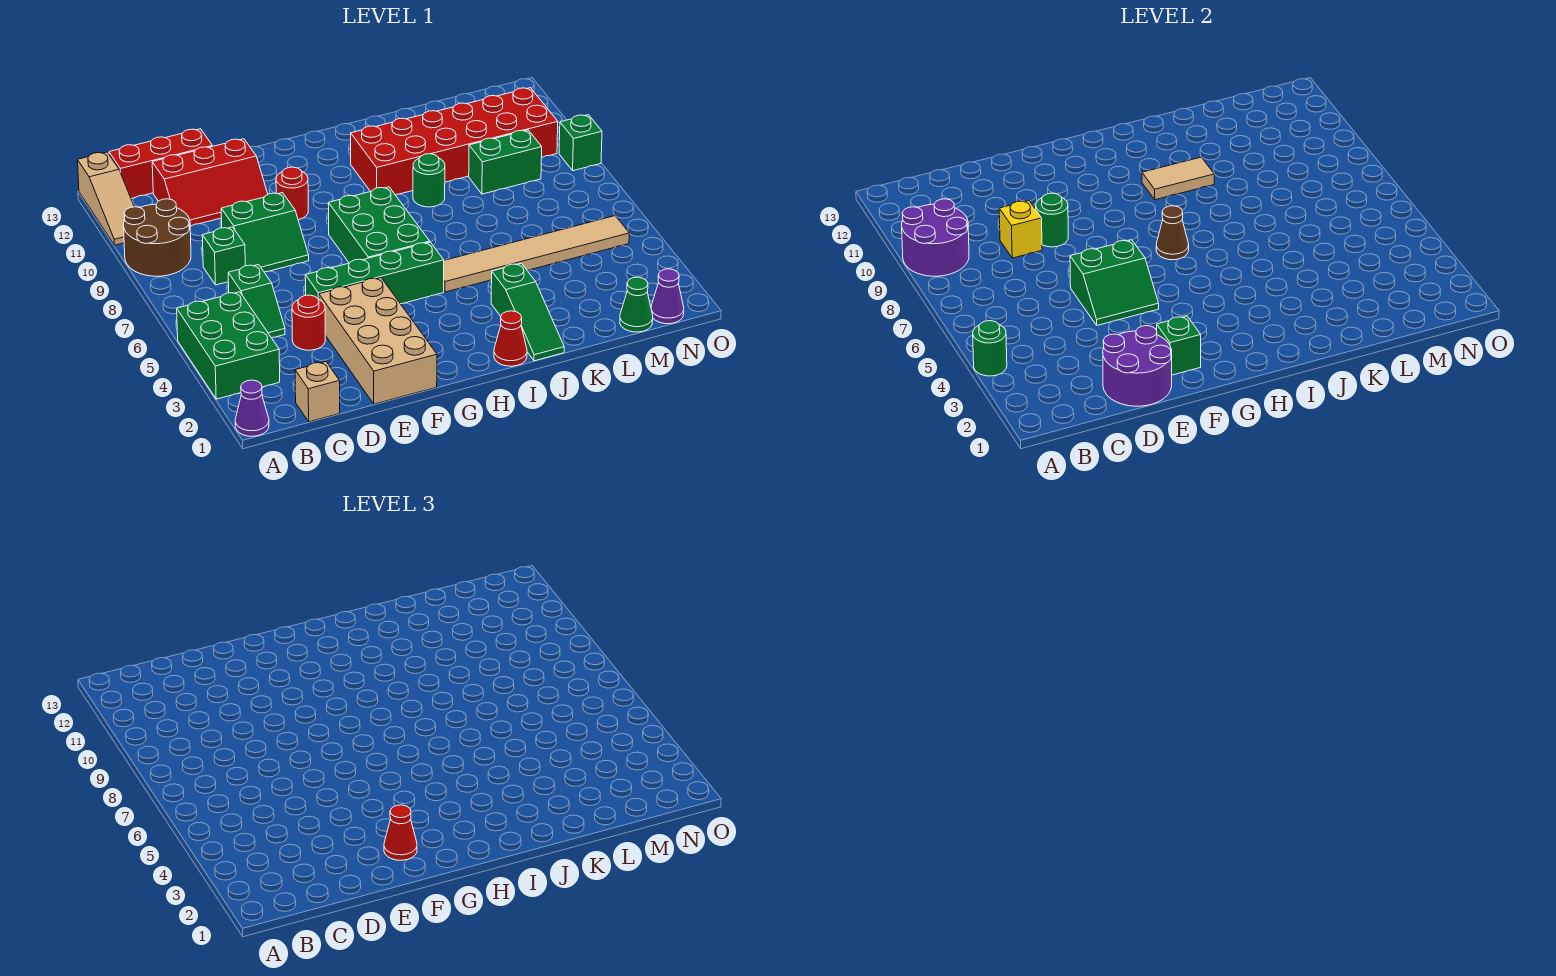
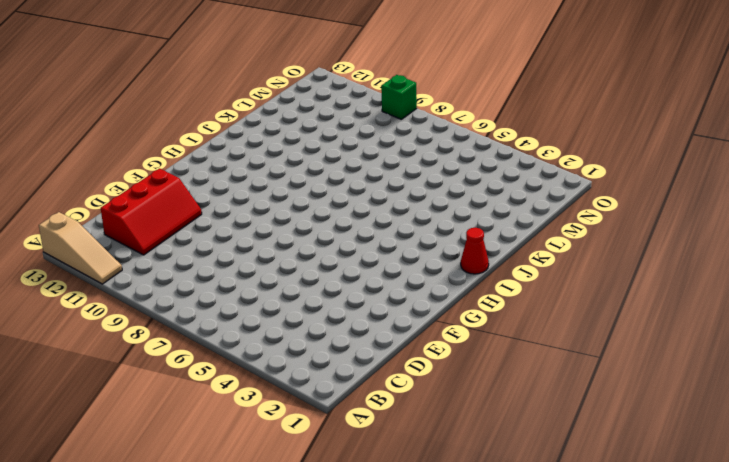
none -> purple cone A1 level 1
none -> green brick A3:B5 level 1
none -> brown round brick A9:B10 level 1
none -> red brick B13:D13 level 1

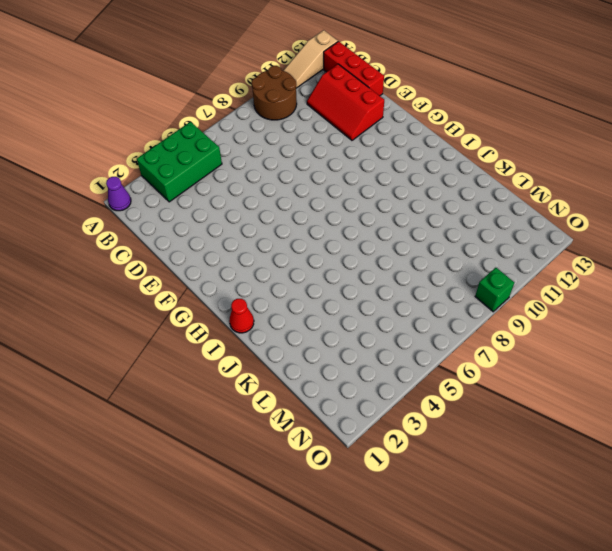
none -> tan brick C1 level 1
none -> green slope C5:C6 level 1 top 6
none -> green brick C8 level 1
none -> red round brick D4 level 1

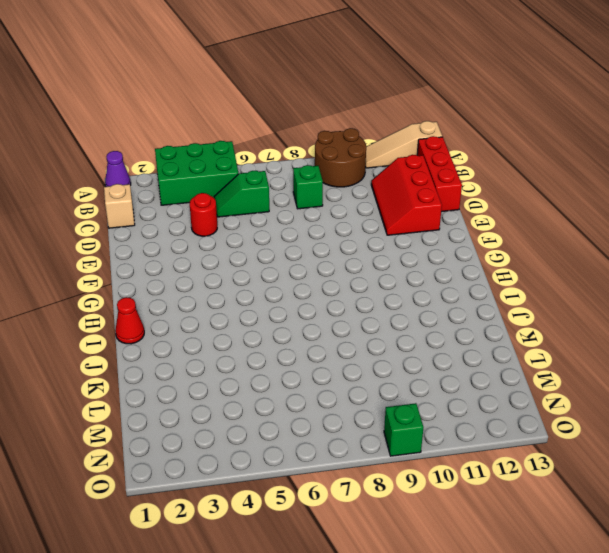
none -> green slope D8:E9 level 1 top 9
none -> tan brick E1:F4 level 1
none -> green brick E5:H5 level 1
none -> red round brick F10 level 1

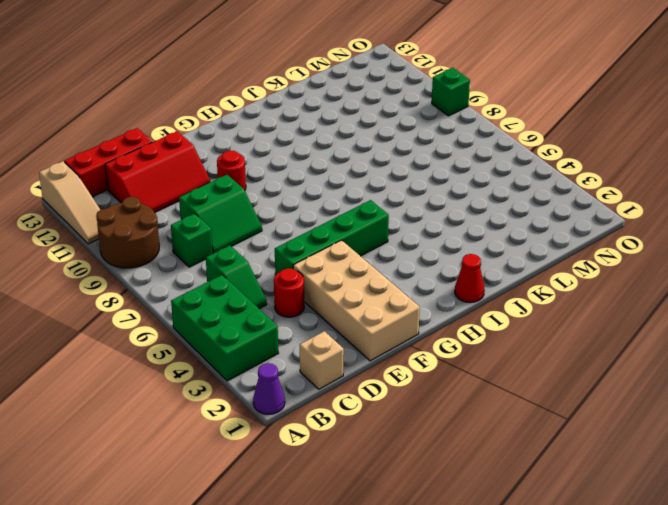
none -> green brick G6:H8 level 1
none -> tan tile I5:N5 level 1
none -> red brick I10:N11 level 1
none -> green slope J1:J3 level 1 top 3

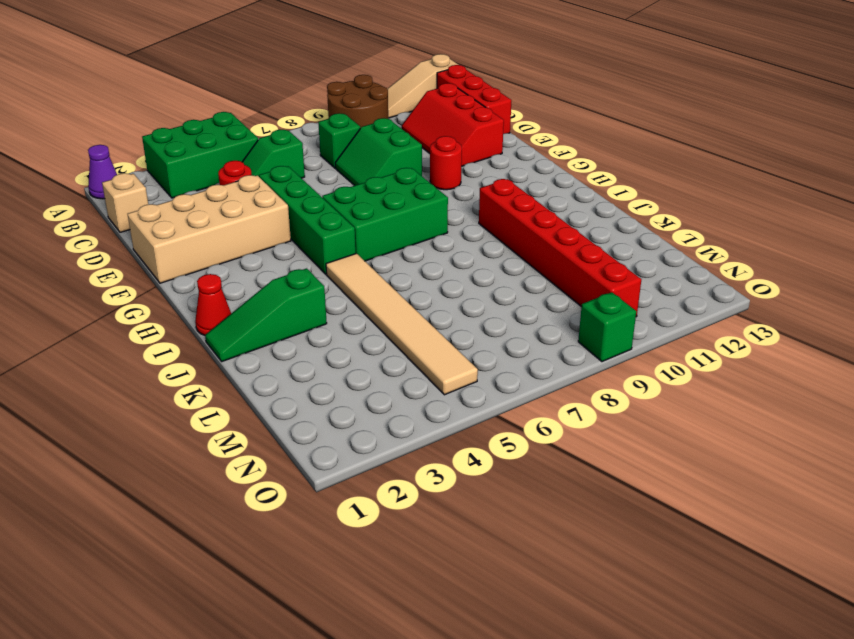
red brick I10:N10 level 1 -> red brick I10:N11 level 1
none -> green round brick J9 level 1
none -> green brick L9:M9 level 1
none -> green cone M1 level 1
none -> purple cone N1 level 1

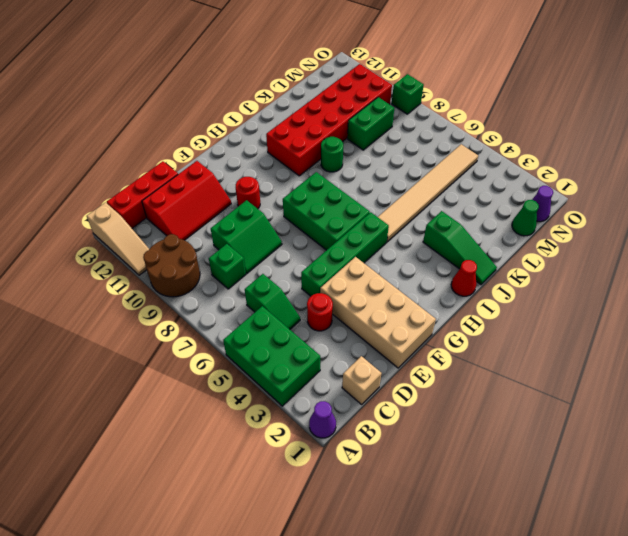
none -> green round brick A4 level 2
none -> purple round brick A9:B10 level 2
none -> purple round brick D1:E2 level 2
none -> yellow brick D9 level 2

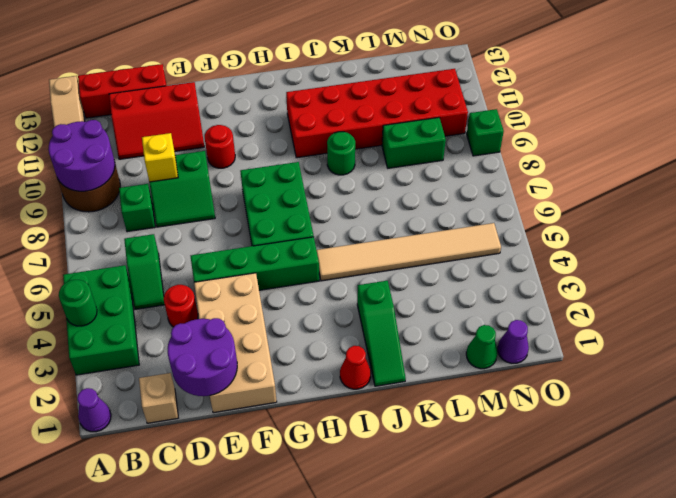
none -> green slope E5:F6 level 2 top 6
none -> green round brick E9 level 2
none -> green brick F2 level 2
none -> brown cone H7 level 2

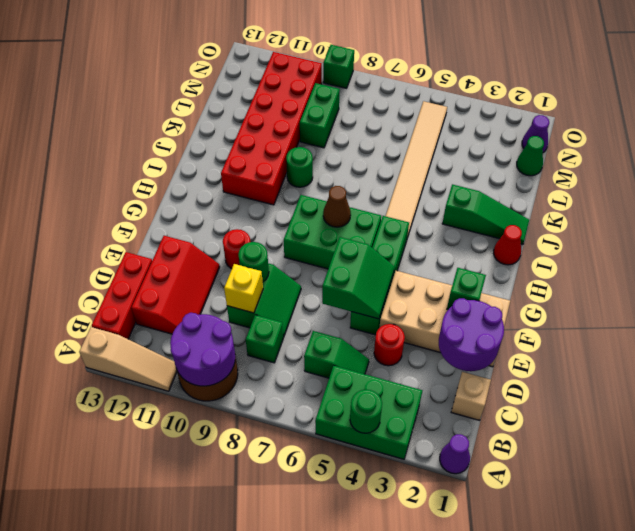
none -> tan tile I10:J10 level 2
none -> red cone F2 level 3

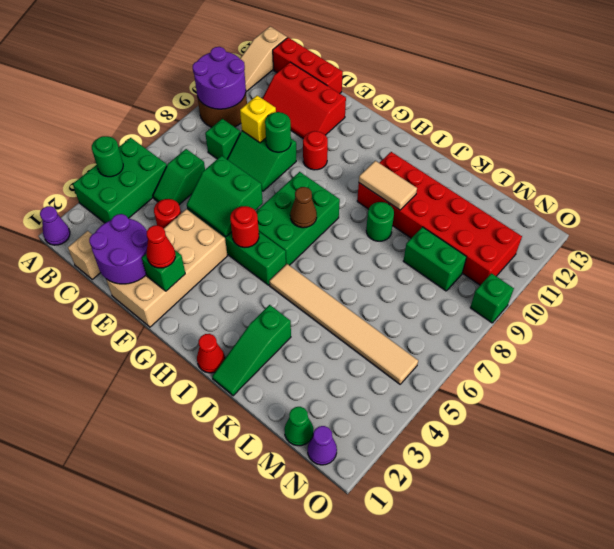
red round brick G5 level 2 -> none

